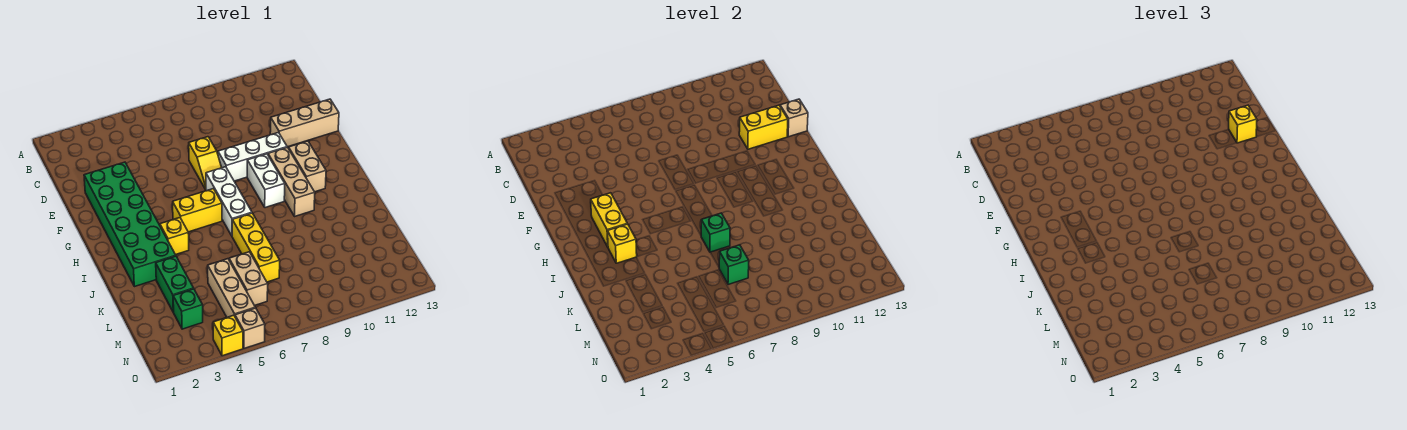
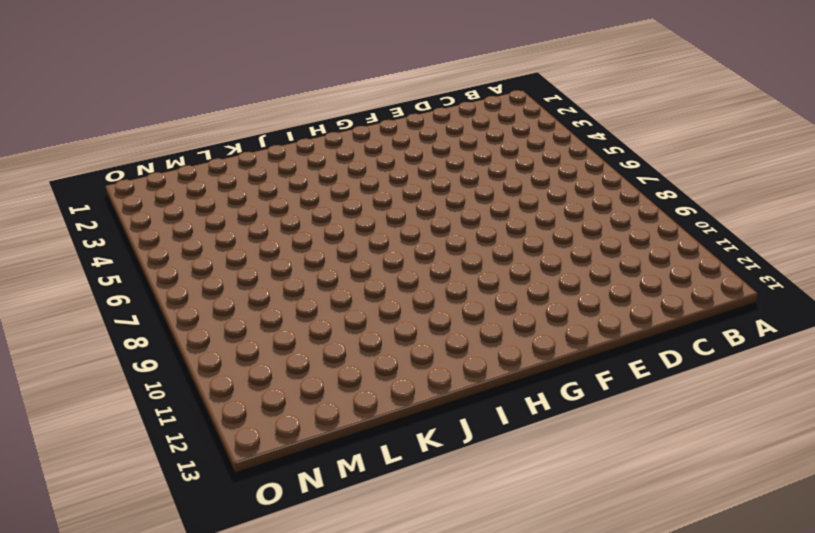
none -> green brick E2:J3 level 1
none -> yellow slope E7:F7 level 1 top E
none -> tan brick E11:E13 level 1

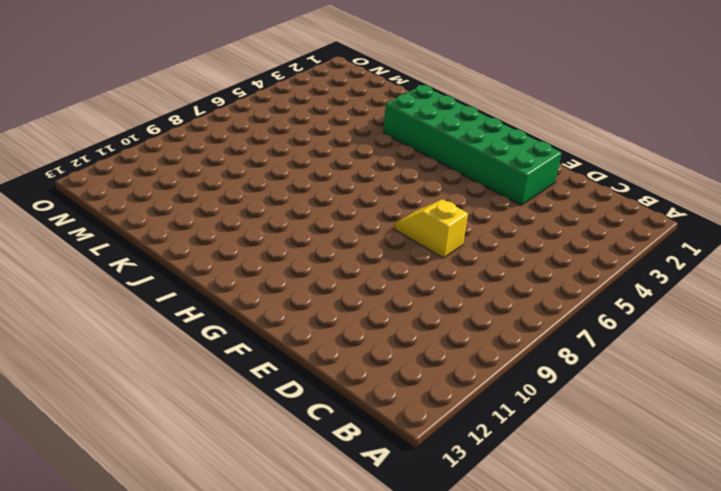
none -> tan brick E11:E13 level 1
none -> white brick F8:F10 level 1
none -> white brick G7:I7 level 1

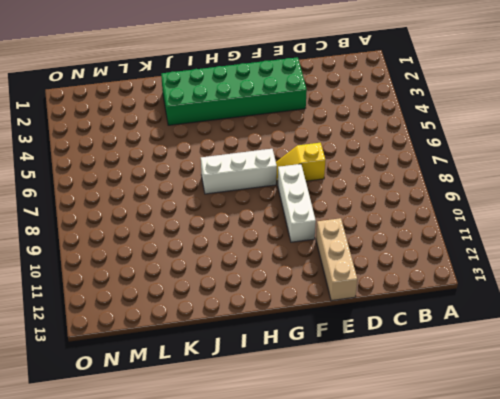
none -> white brick G9:H9 level 1
none -> tan brick G10:I10 level 1
none -> tan brick G11:H11 level 1

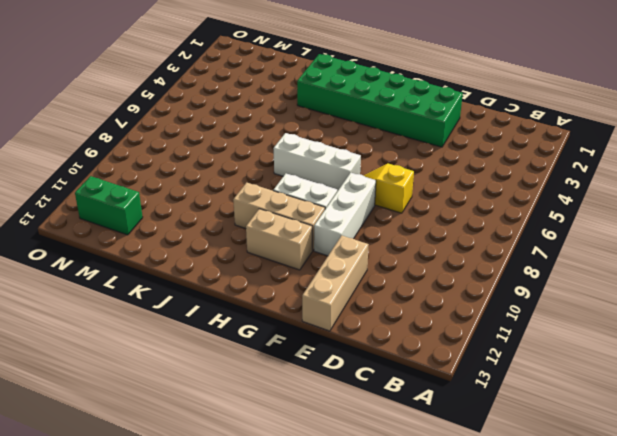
green brick M12:N12 level 1 -> green brick K3:L3 level 1
none -> yellow brick H5:H6 level 1
none -> yellow brick I4 level 1
none -> yellow brick J7:L7 level 1

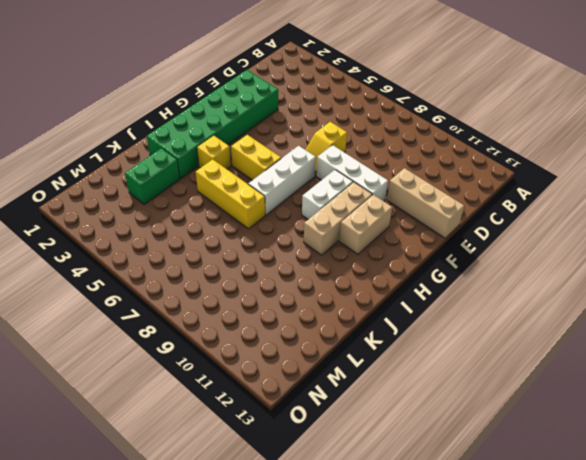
yellow brick J5:J7 level 1 -> yellow brick J7:L7 level 1
none -> tan brick L5:N5 level 1
none -> tan brick L6:M6 level 1
none -> green brick M3 level 1

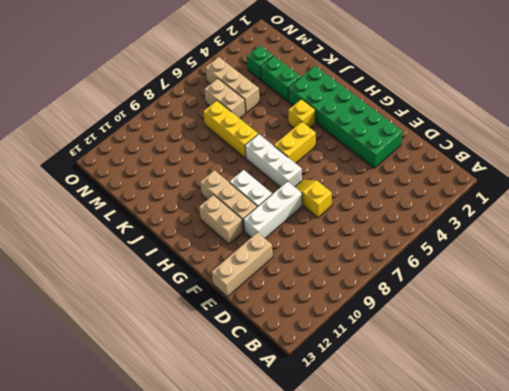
none -> yellow brick O4 level 1
none -> tan brick O5 level 1
none -> yellow brick E11:E12 level 2

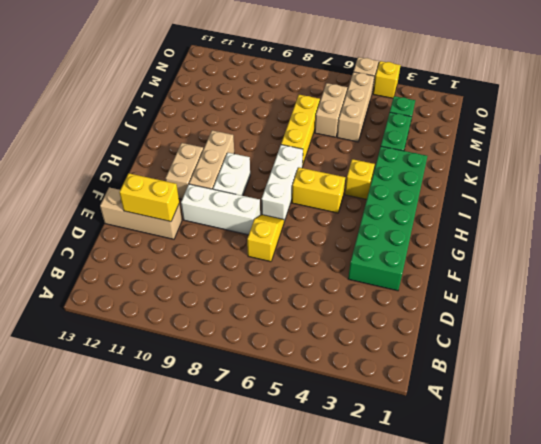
none -> tan brick E13 level 2
none -> yellow brick G3:H3 level 2
none -> yellow brick I3 level 2

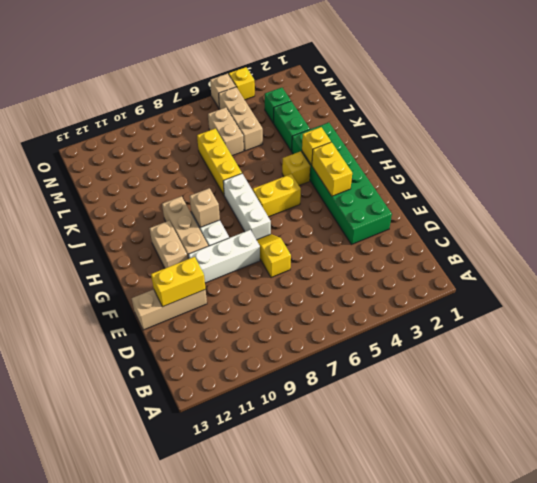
tan brick H9 level 2 -> tan brick E13 level 2
none -> green brick J7 level 2
none -> green brick L7 level 2
none -> yellow brick E12 level 3

